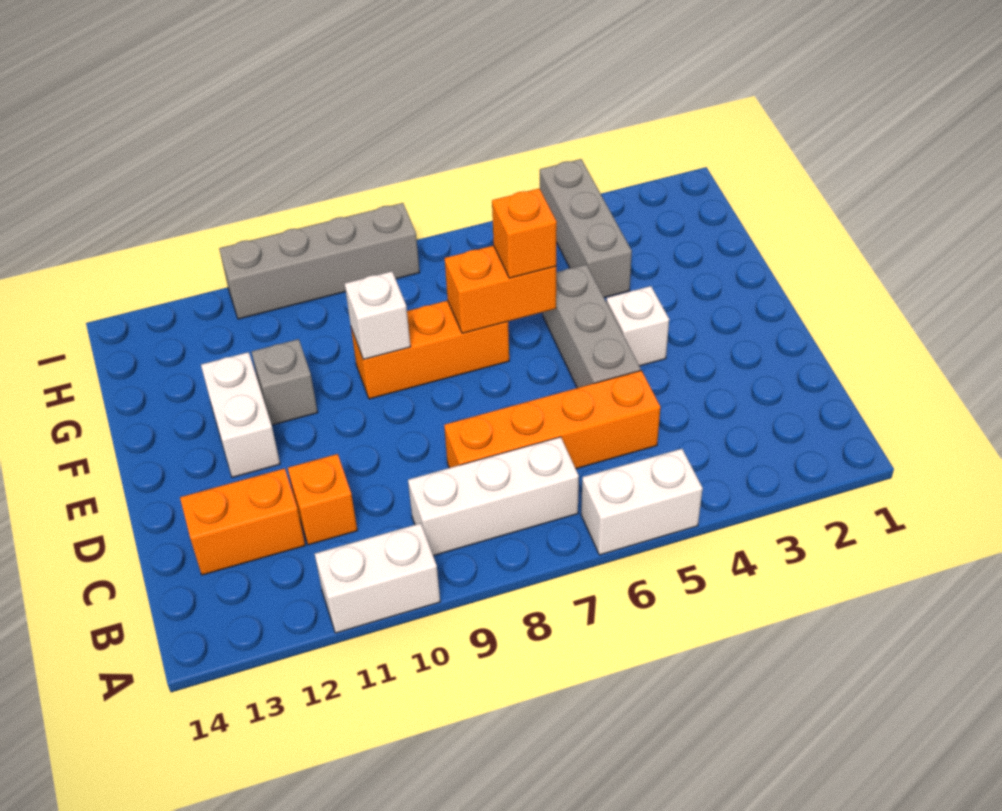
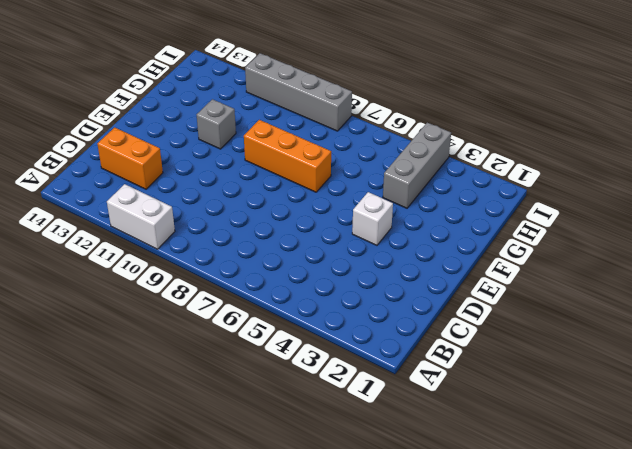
none -> white brick A5:A6 level 1
none -> white brick B7:B9 level 1
none -> orange brick C5:C8 level 1

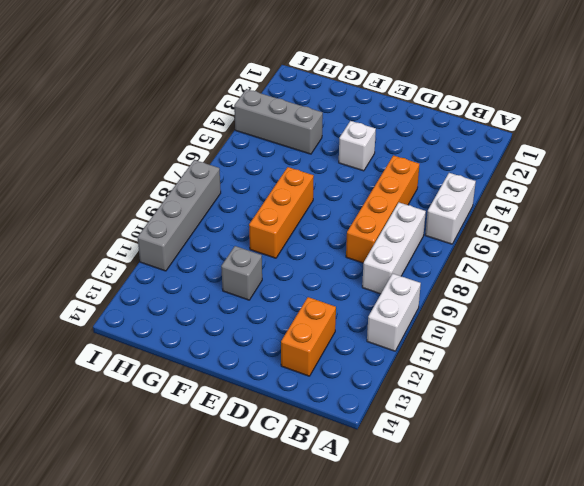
none -> orange brick C11 level 1
none -> grey brick D5:F5 level 1
none -> white brick E12:F12 level 1

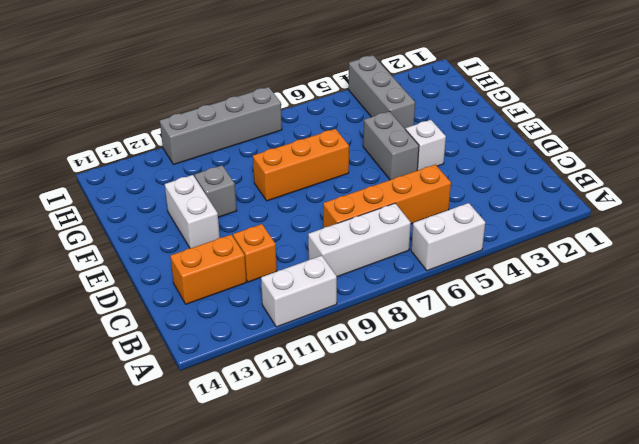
grey brick E5:F5 level 1 -> grey brick D5:F5 level 1
none -> orange brick F6:F7 level 2
none -> white brick F9 level 2
none -> orange brick F6 level 3

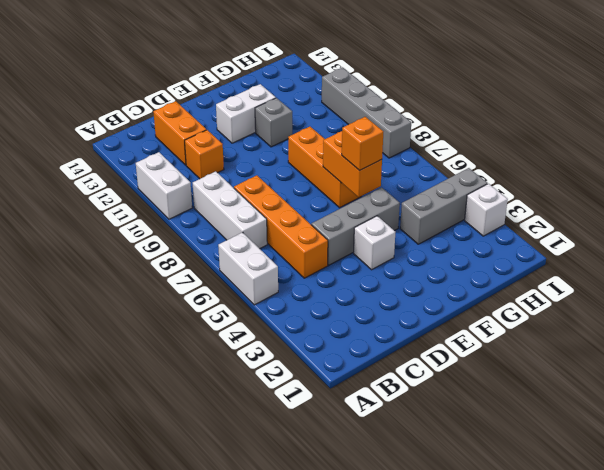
white brick I3 level 1 -> white brick F9 level 2

